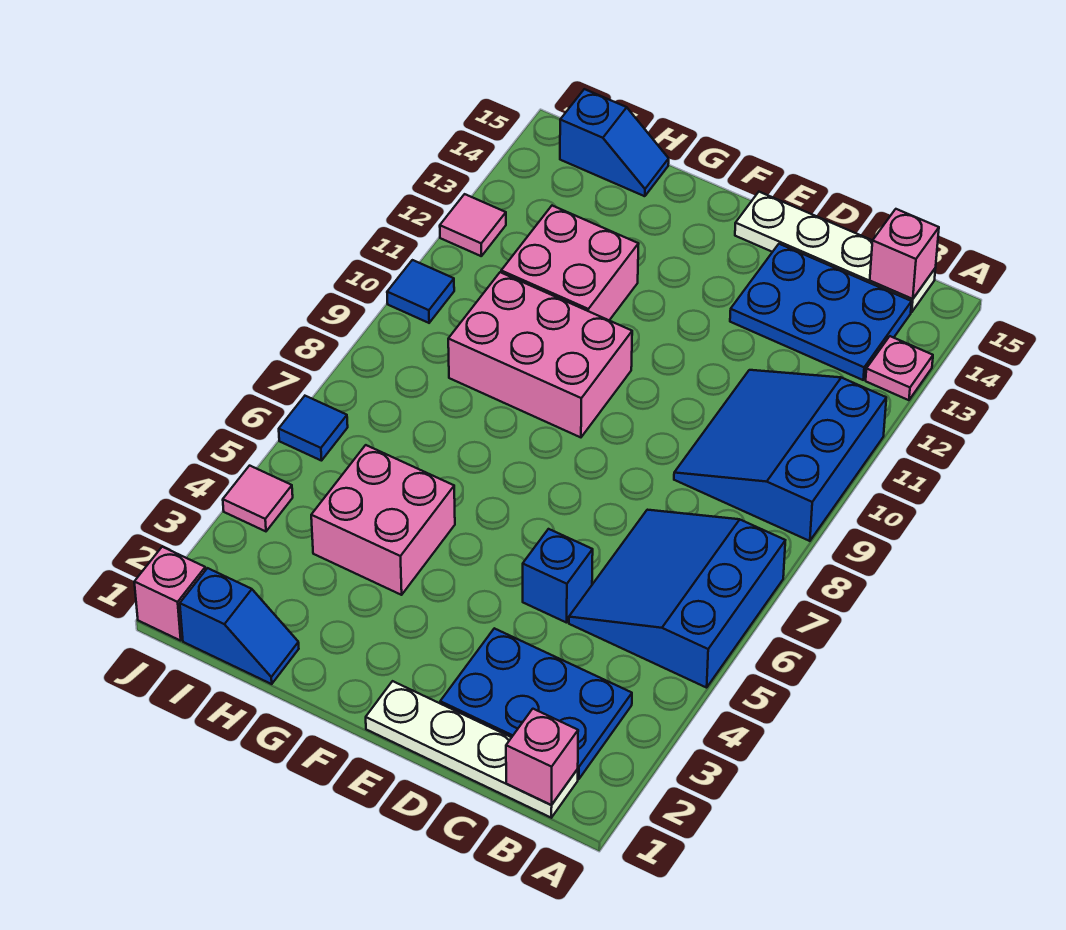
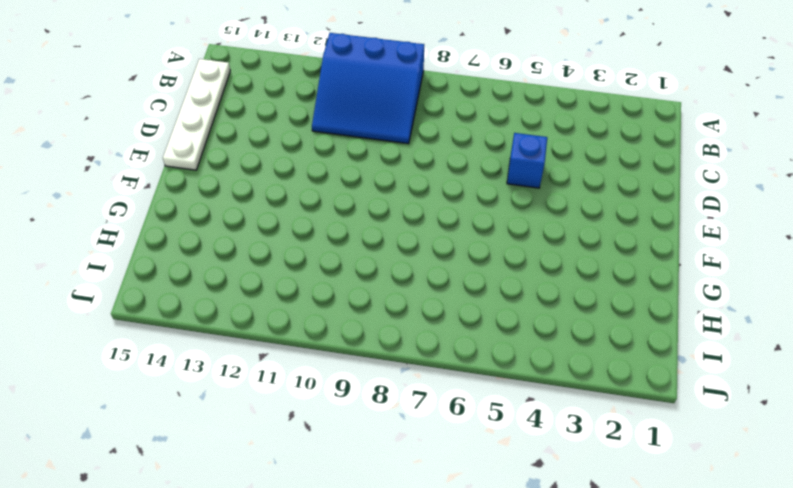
none -> blue slope A5:C7 level 1 top A
none -> pink plate A13 level 1
none -> white plate B1:E1 level 1

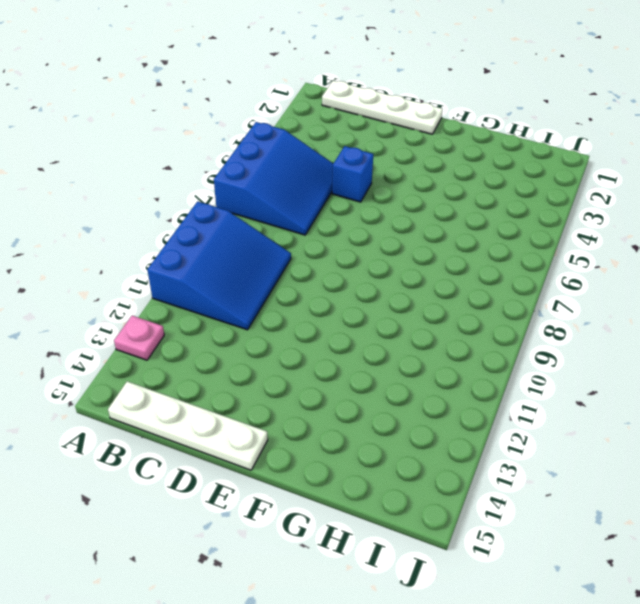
none -> blue plate B2:D3 level 1
none -> blue plate B13:D14 level 1
none -> pink brick F9:H10 level 1

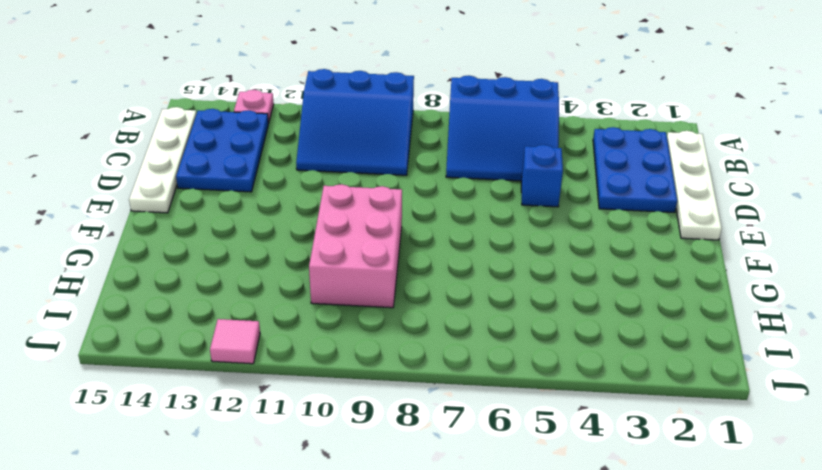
none -> pink brick G4:H5 level 1
none -> pink brick G11:H12 level 1
none -> blue slope H1:I1 level 1 top I

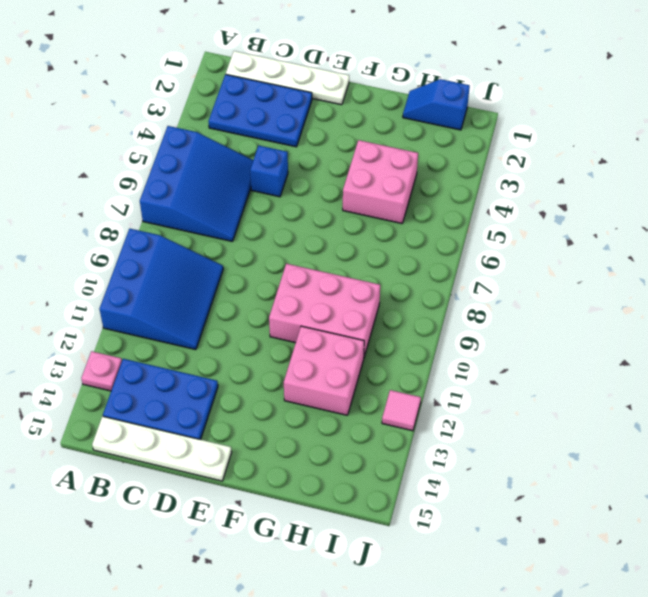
none -> blue slope H15:I15 level 1 top I
none -> pink brick J1 level 1
none -> pink tile J4 level 1

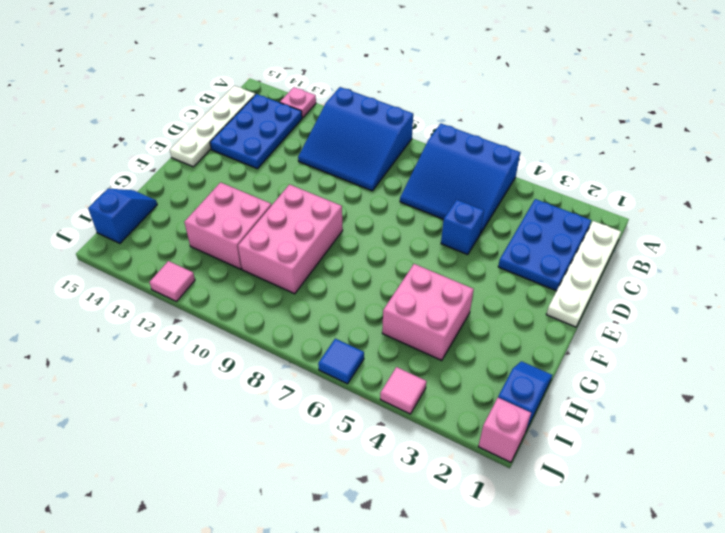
none -> blue tile J10 level 1
none -> pink brick B1 level 2
none -> pink brick B15 level 2

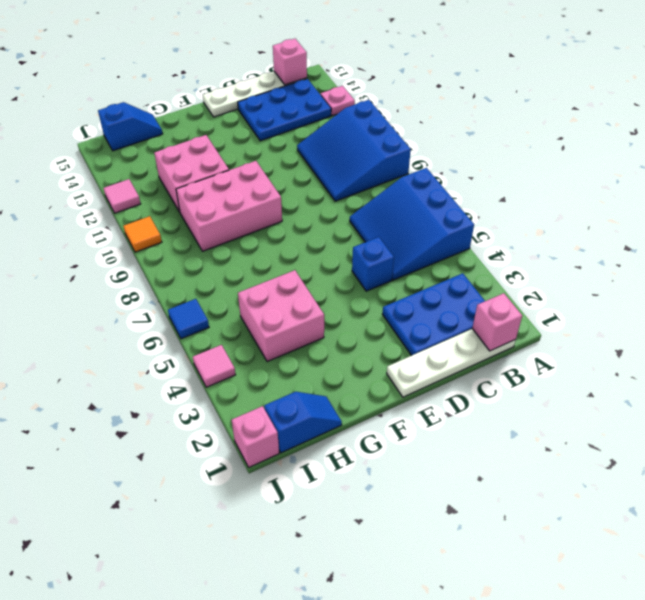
orange tile J10 level 1 -> blue tile J10 level 1

